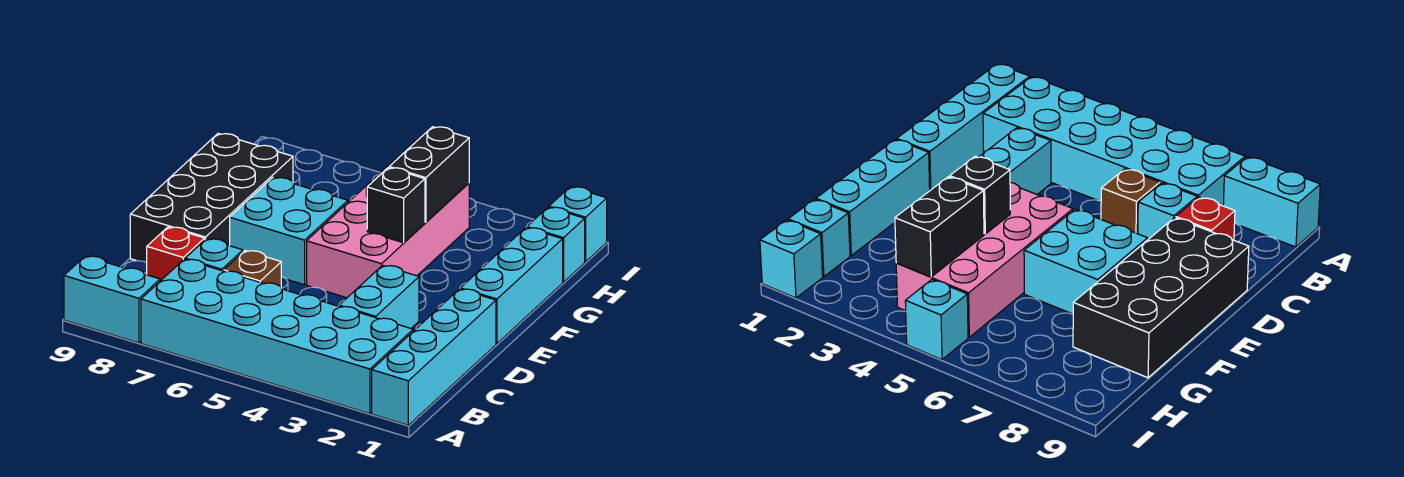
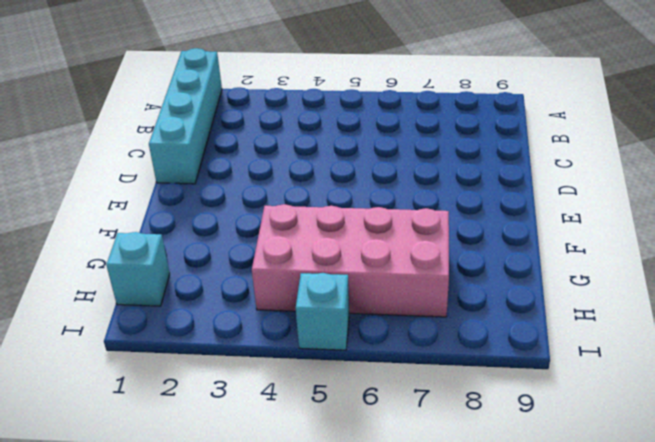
pink brick G4:H7 level 1 -> pink brick E4:H5 level 1
none -> cyan brick A2:B7 level 1
none -> cyan brick A8:A9 level 1
none -> cyan brick C3:D3 level 1

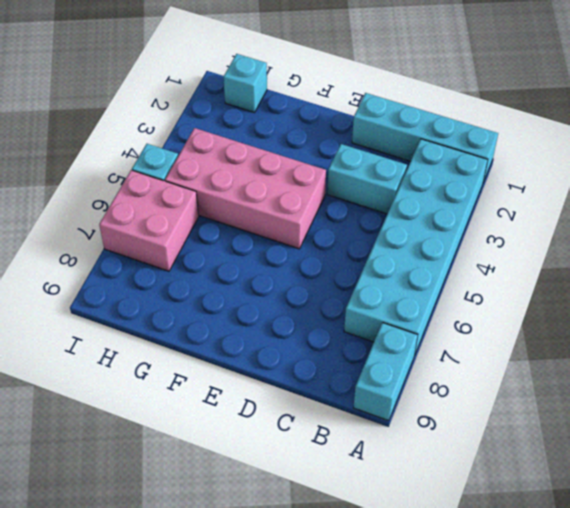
pink brick H6:I7 level 1 -> none
none -> brown brick C6 level 1
none -> cyan brick C7 level 1
none -> red brick C8 level 1

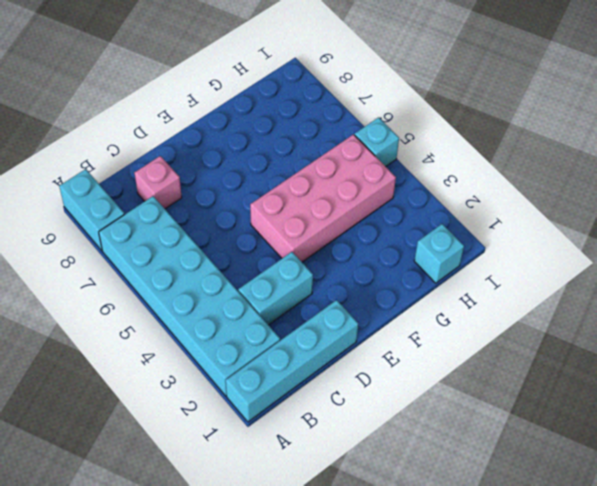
pink brick C8 level 1 -> red brick C8 level 1
none -> brown brick C6 level 1
none -> cyan brick C7 level 1
none -> black brick D8:G9 level 1

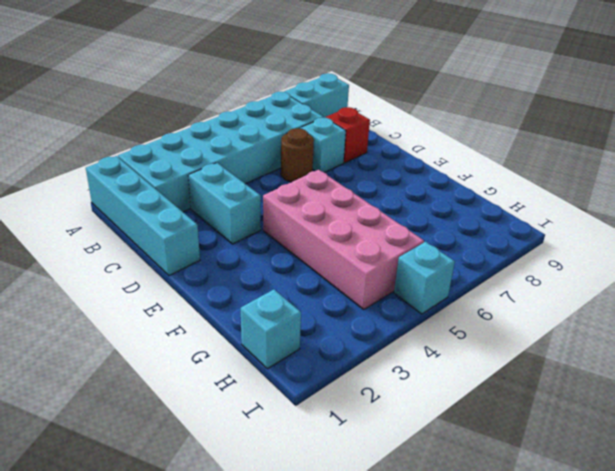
brown round brick C6 level 1 -> brown brick C6 level 1
none -> black brick D8:G9 level 1
none -> cyan brick E1:G1 level 1
none -> cyan brick E6:F7 level 1

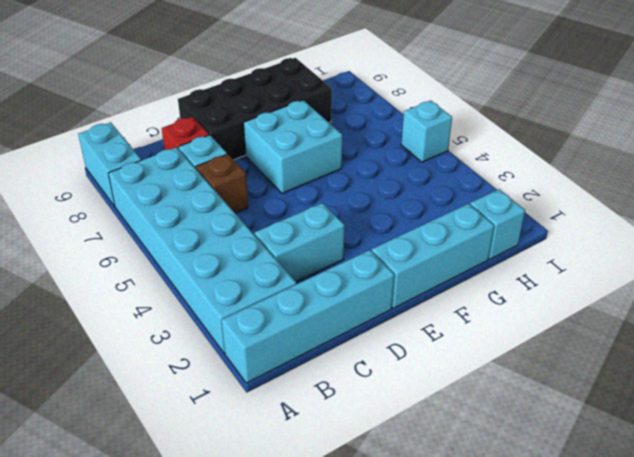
none -> pink brick E4:H5 level 1
none -> cyan brick I1 level 1
none -> black brick F4 level 2

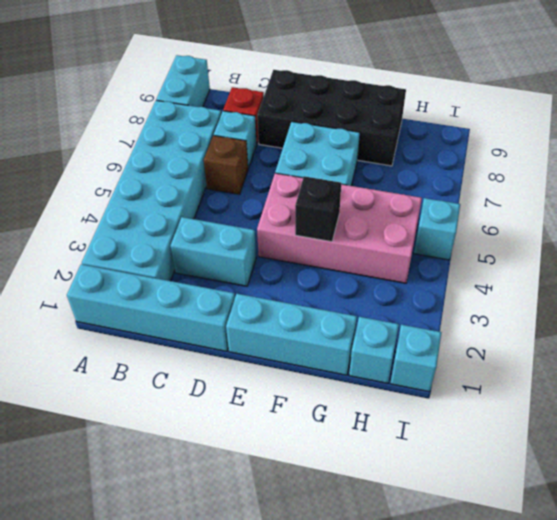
none -> black brick G4:H4 level 2

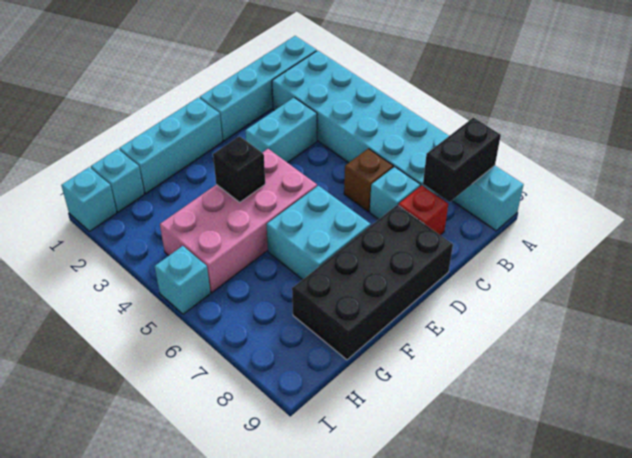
black brick A8:B8 level 2 -> black brick G4:H4 level 2

